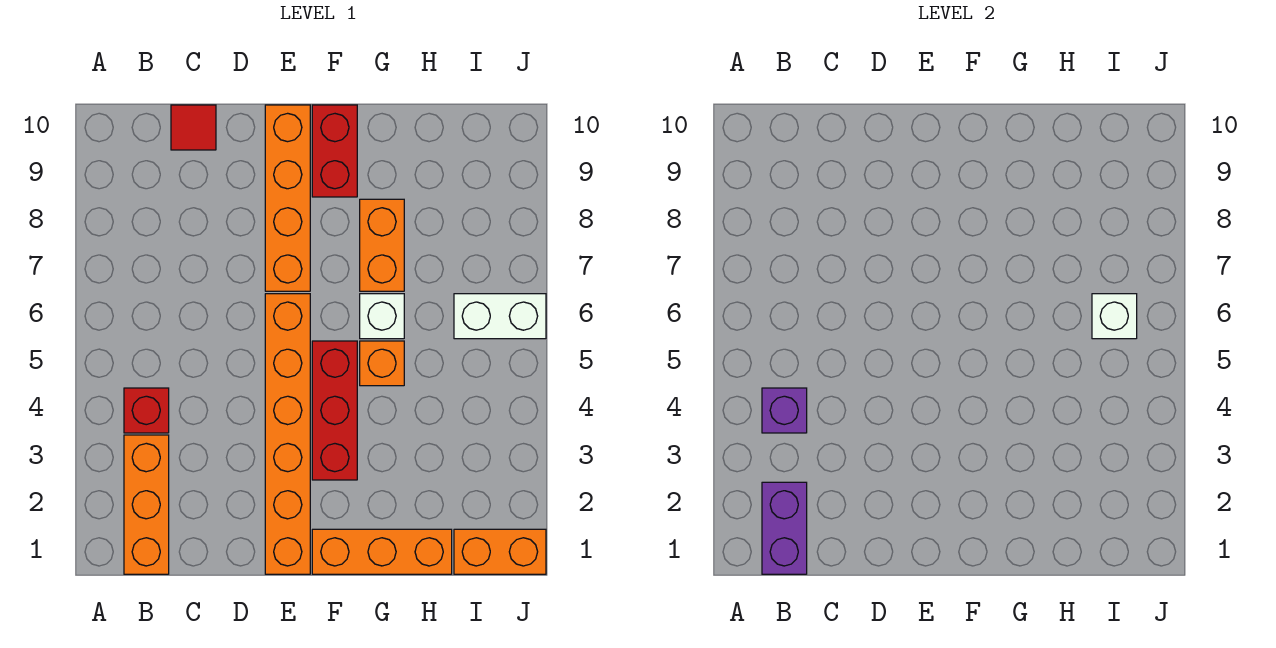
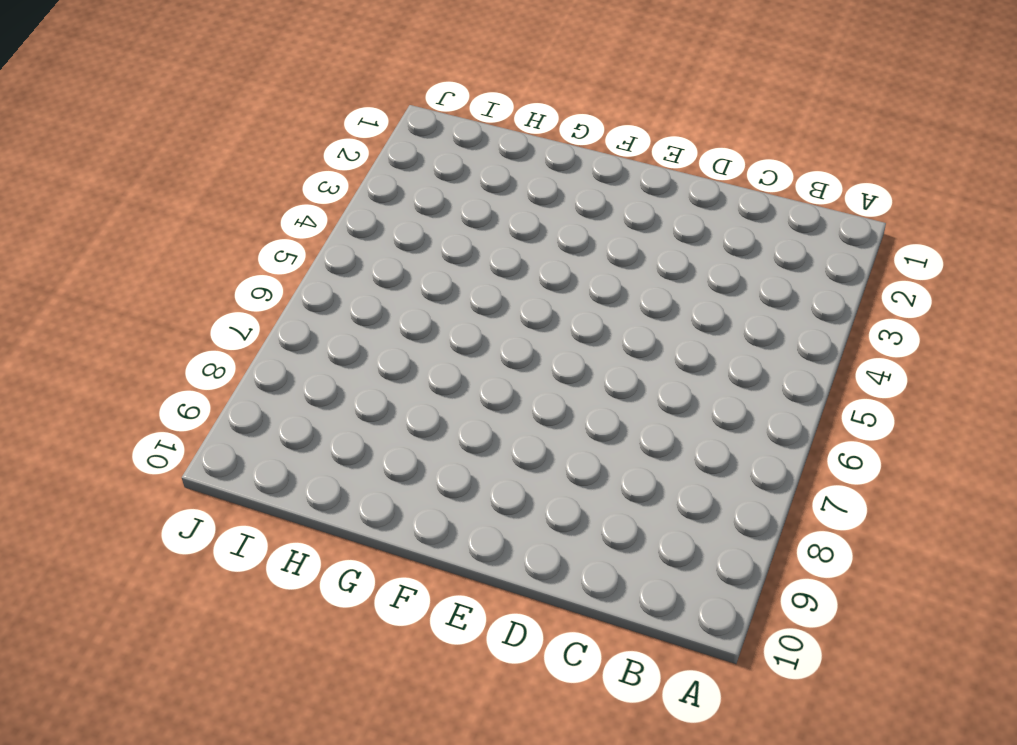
none -> orange brick B1:B3 level 1
none -> red brick B4 level 1
none -> red tile C10 level 1

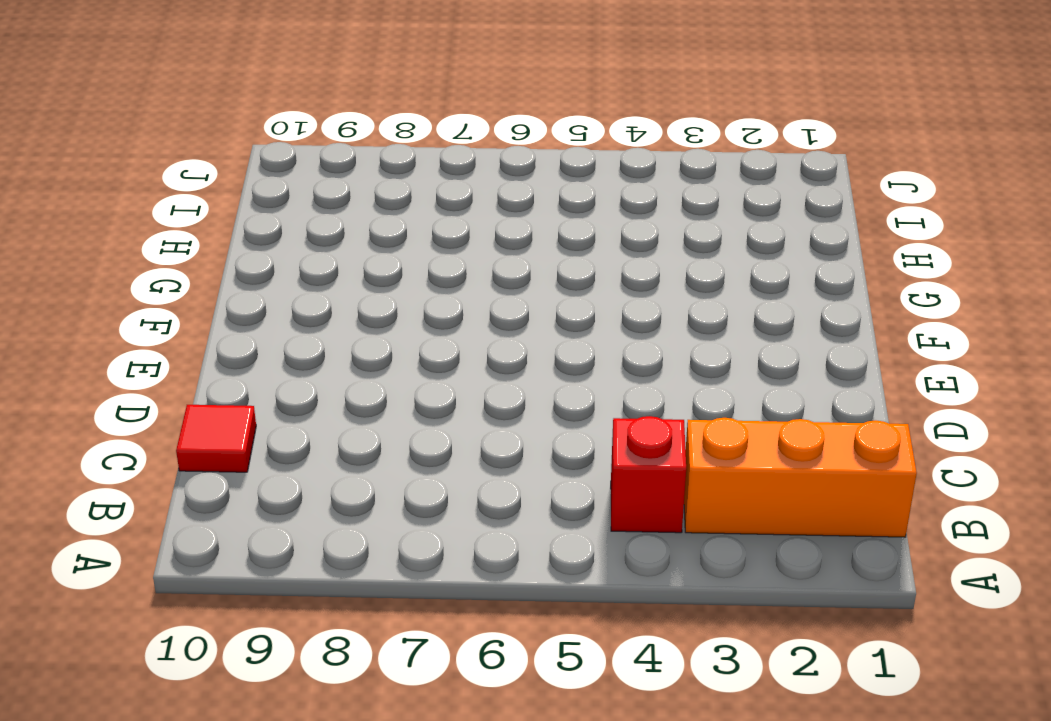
none -> orange brick E1:E6 level 1
none -> orange brick E7:E10 level 1
none -> orange brick F1:H1 level 1

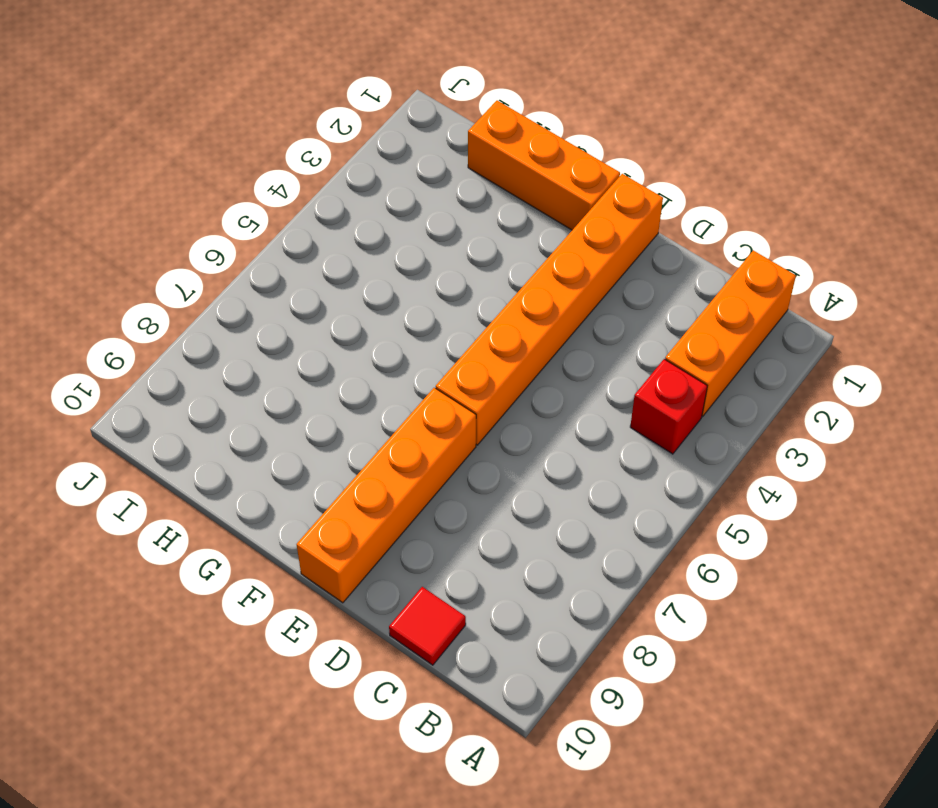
none -> red brick F3:F5 level 1
none -> red brick F9:F10 level 1
none -> orange brick G5 level 1

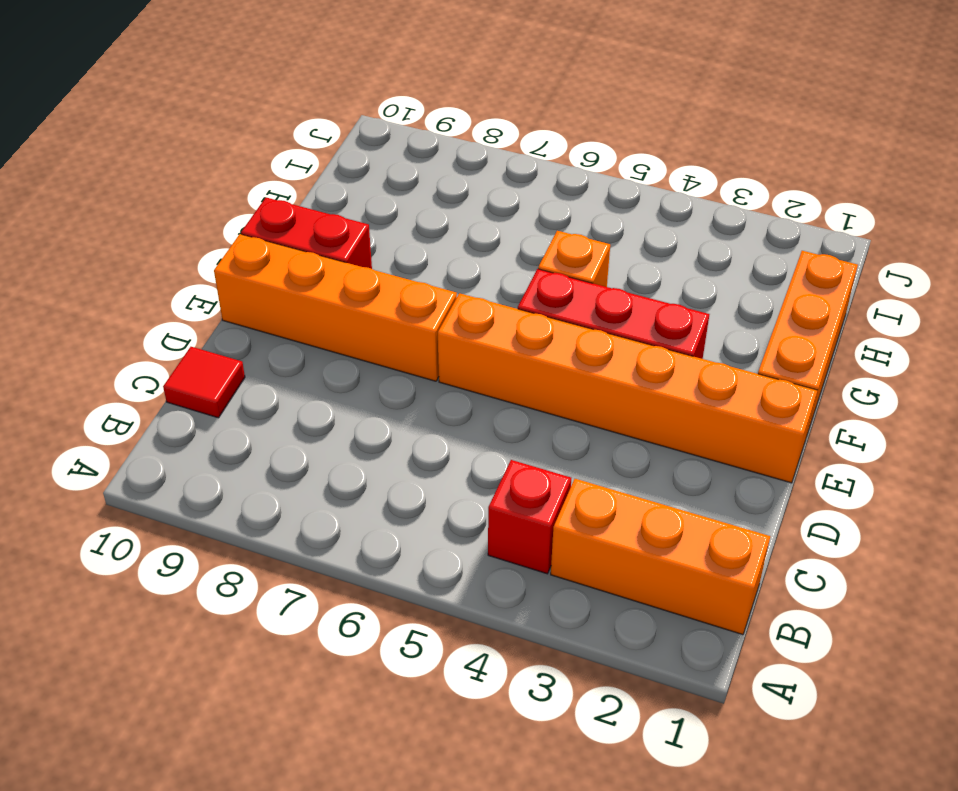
none -> white brick G6 level 1
none -> orange brick G7:G8 level 1
none -> orange brick I1:J1 level 1

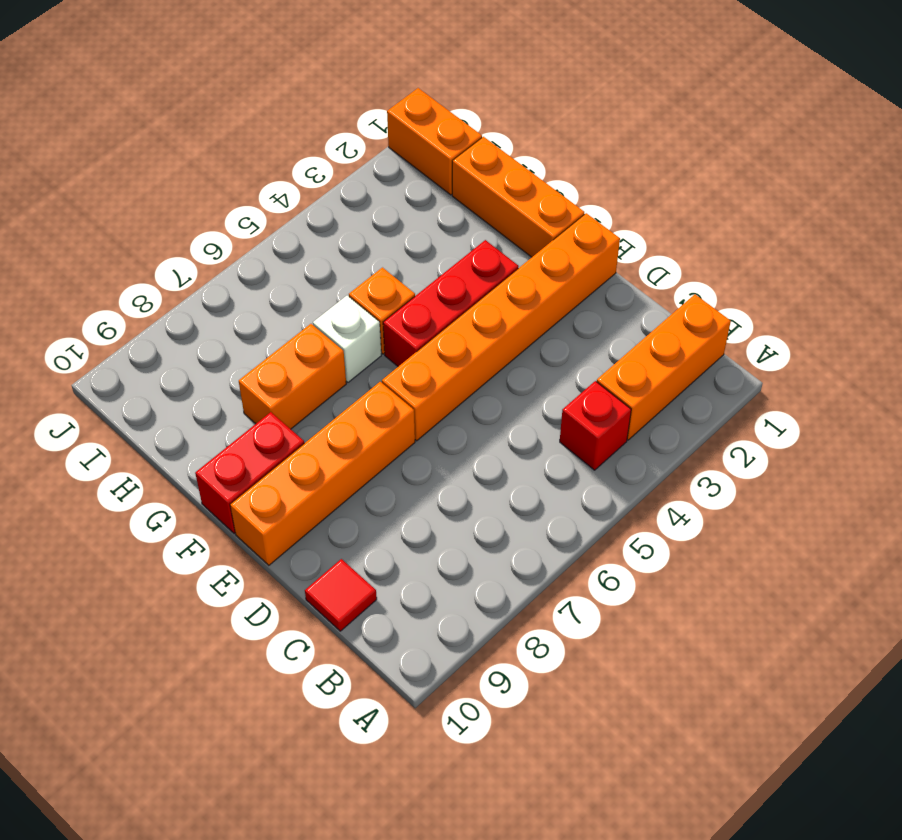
none -> white brick I6:J6 level 1
none -> purple brick B1:B2 level 2
none -> purple brick B4 level 2

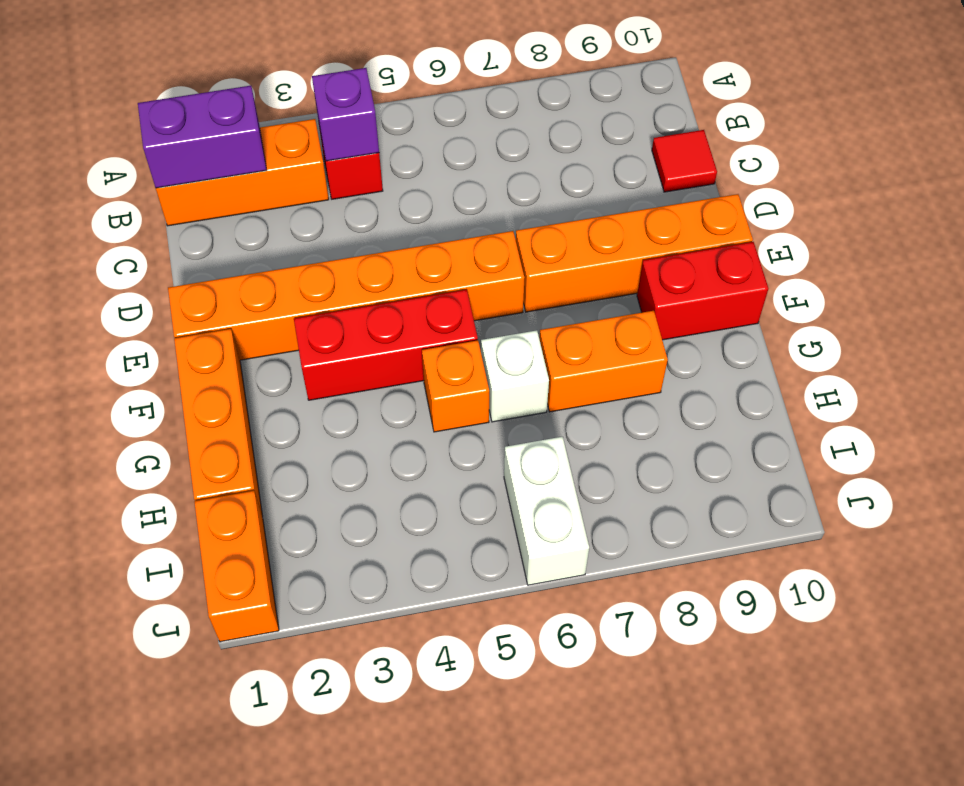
none -> white brick I6 level 2

